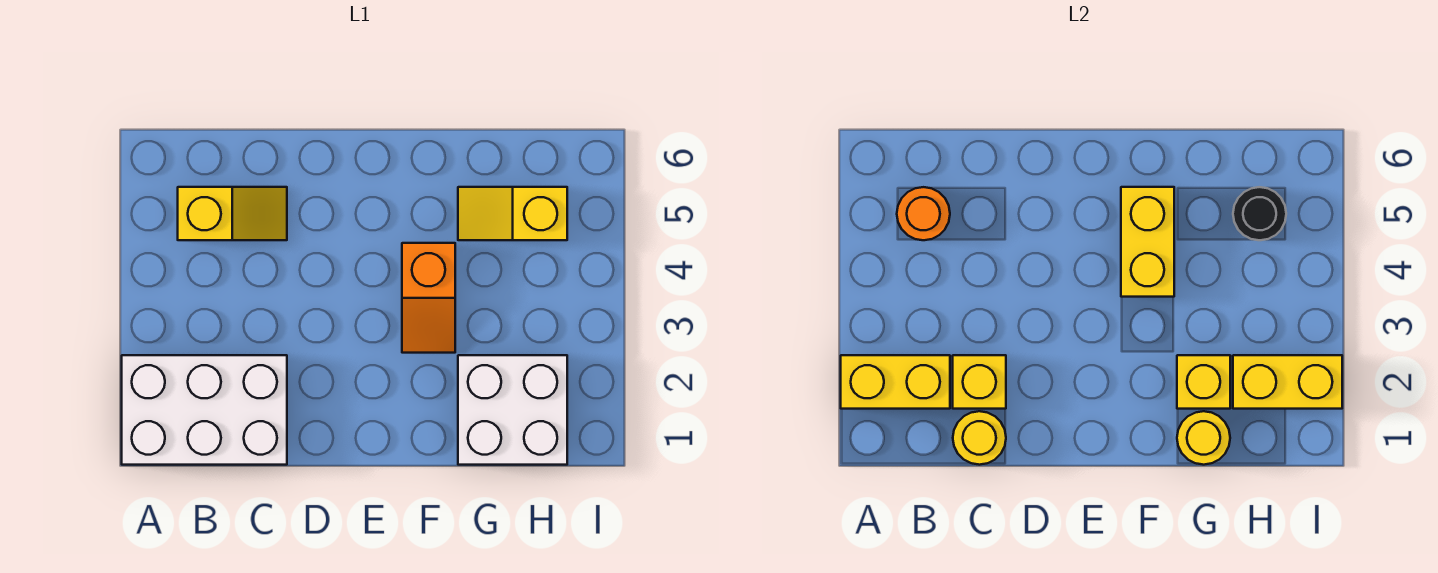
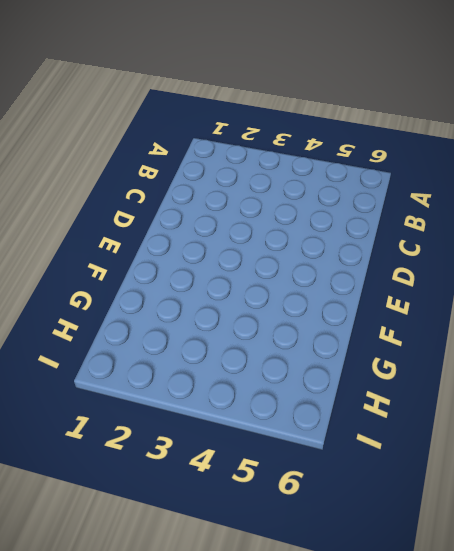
none -> white brick A1:C2 level 1
none -> yellow slope B5:C5 level 1 top B
none -> orange slope F3:F4 level 1 top 4

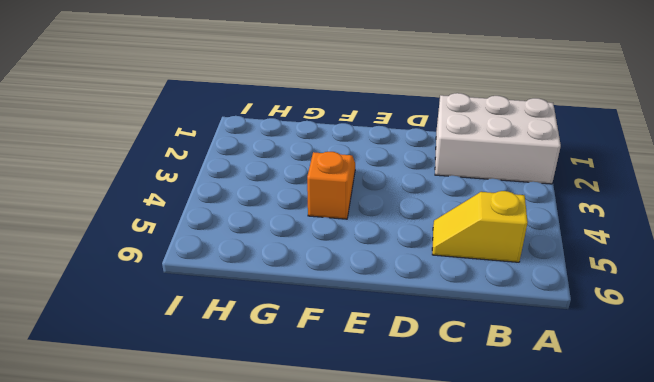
none -> white brick G1:H2 level 1
none -> yellow slope G5:H5 level 1 top H
none -> yellow brick A2:B2 level 2

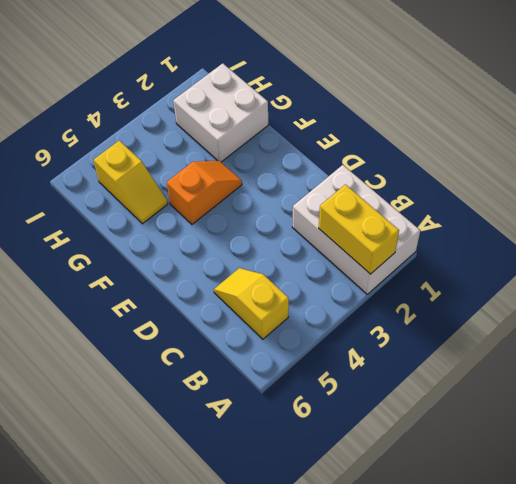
none -> orange round brick B5 level 2
none -> yellow round brick C1 level 2
none -> yellow brick C2 level 2

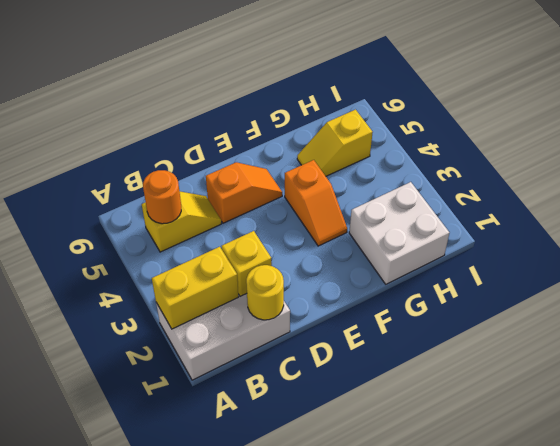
orange slope D5:E5 level 1 top D -> none
none -> yellow brick F4:F5 level 2
none -> yellow round brick G1 level 2
none -> yellow brick G2 level 2

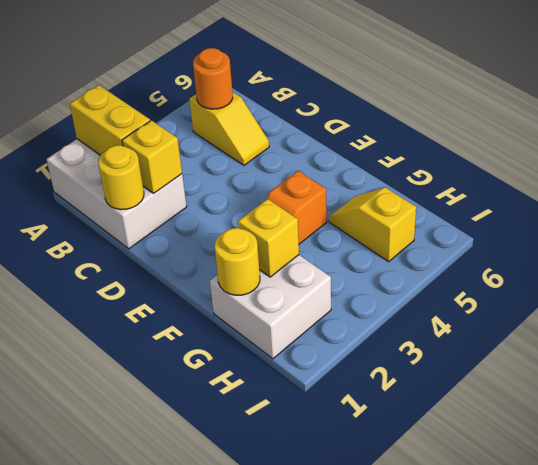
none -> yellow brick F4:F5 level 2
none -> yellow brick H2:I2 level 2
none -> black round brick H5 level 2

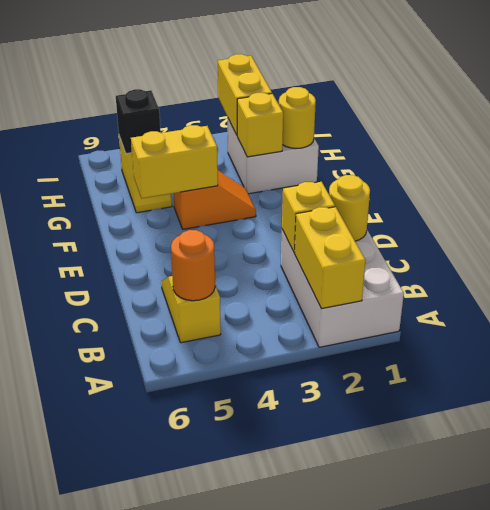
black brick H5 level 2 -> black round brick H5 level 2

